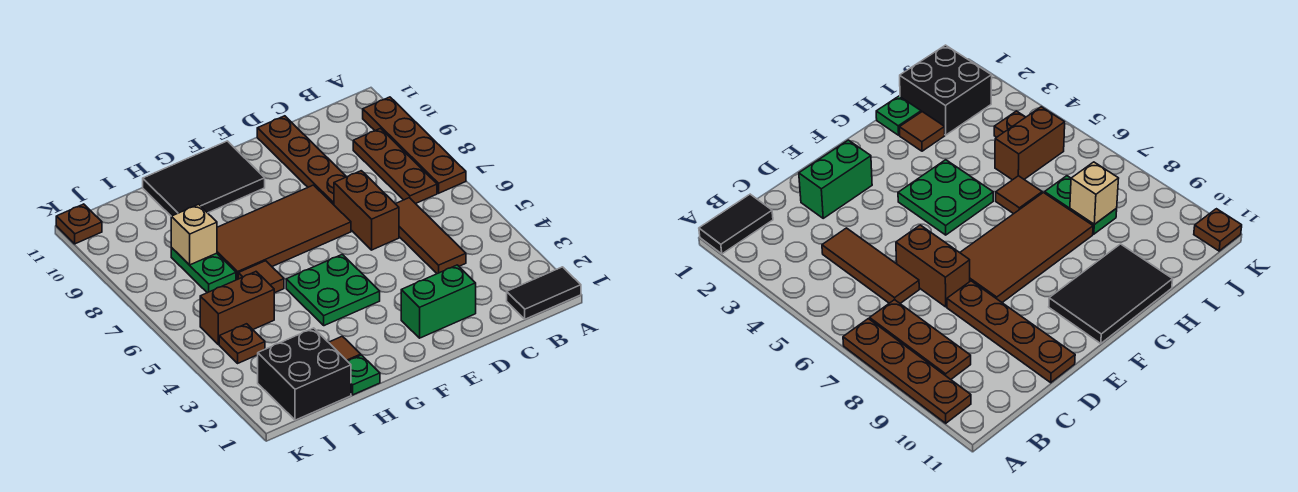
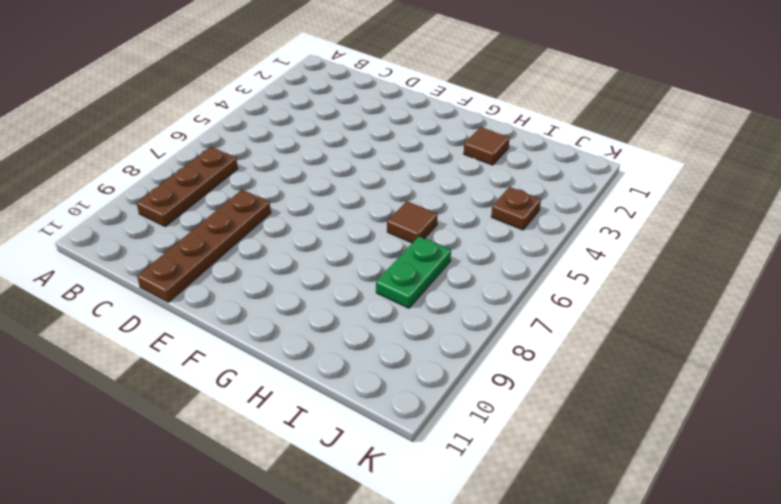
none -> black tile A1:B1 level 1
none -> brown plate A7:A10 level 1
none -> brown tile C4:C6 level 1

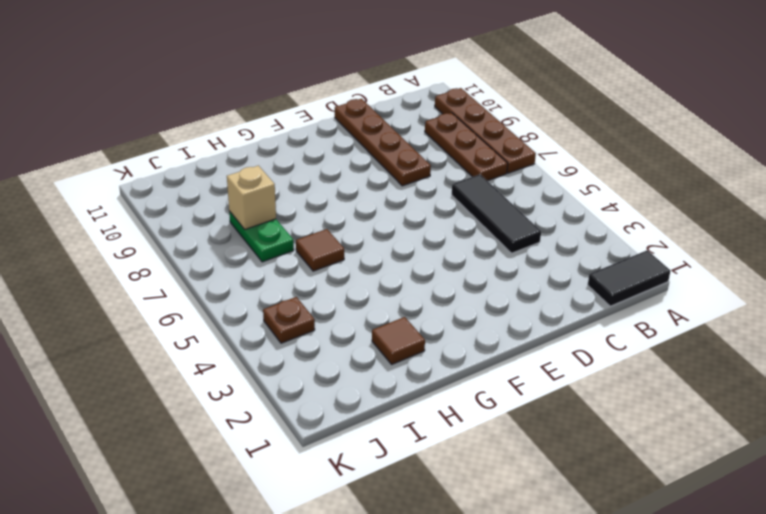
black tile C4:C6 level 1 -> brown tile C4:C6 level 1
none -> green brick D2:E2 level 1
none -> brown brick D6:D7 level 1
none -> brown tile E7:H8 level 1

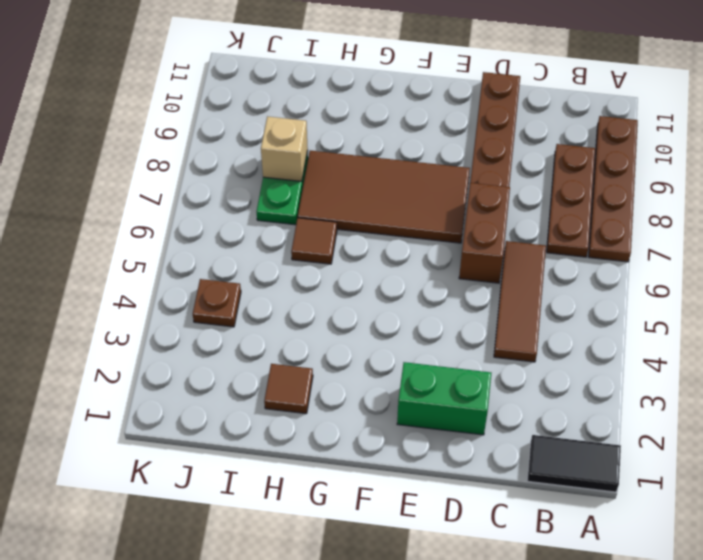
none -> green plate F4:G5 level 1
none -> black tile F10:H11 level 1
none -> green plate H1 level 1

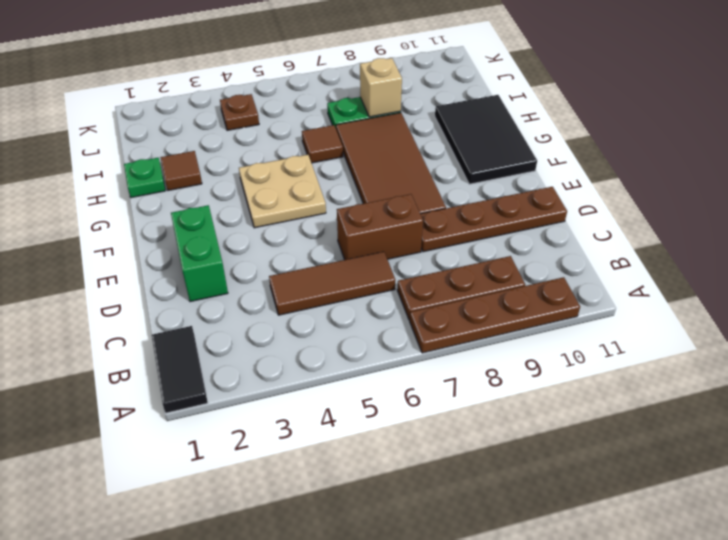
tan plate F4:G5 level 1 -> green plate F4:G5 level 1
none -> black brick I1:J2 level 1
none -> brown brick I5:J5 level 1
none -> brown plate K11 level 1

